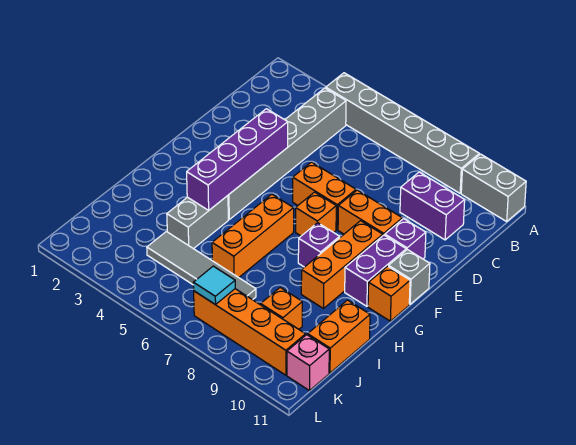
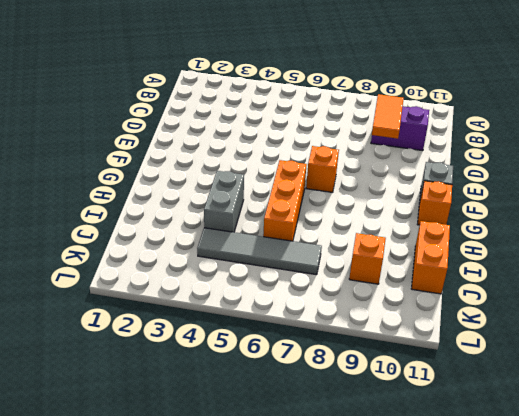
orange tile C9:D9 level 2 -> none
none -> grey brick A4:A9 level 1
none -> grey brick A10:A11 level 1
none -> grey brick B4:G4 level 1

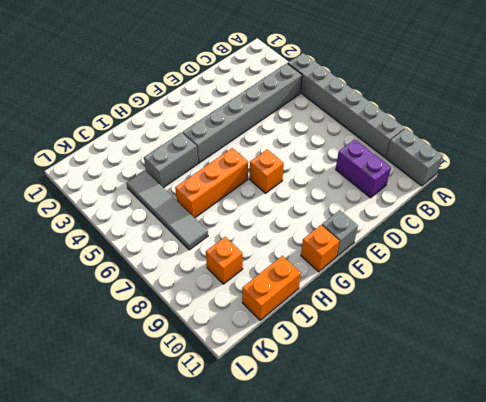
none -> orange brick E6:E7 level 1
none -> orange brick E8:E9 level 1
none -> purple brick E10 level 1

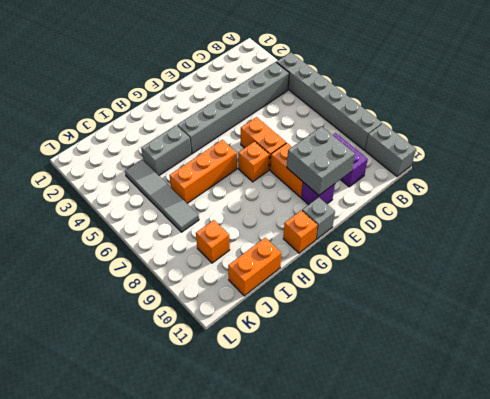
grey brick D9:E10 level 2 -> none
none -> orange brick F9:H9 level 1
none -> purple brick F10:G10 level 1
none -> purple brick G8 level 1

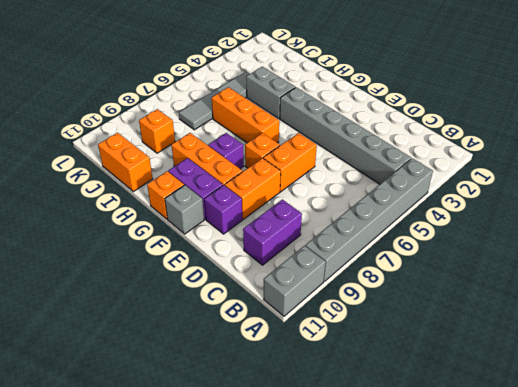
none -> orange brick K7:K10 level 1
none -> pink brick K11 level 1
none -> purple brick E4:H4 level 2

